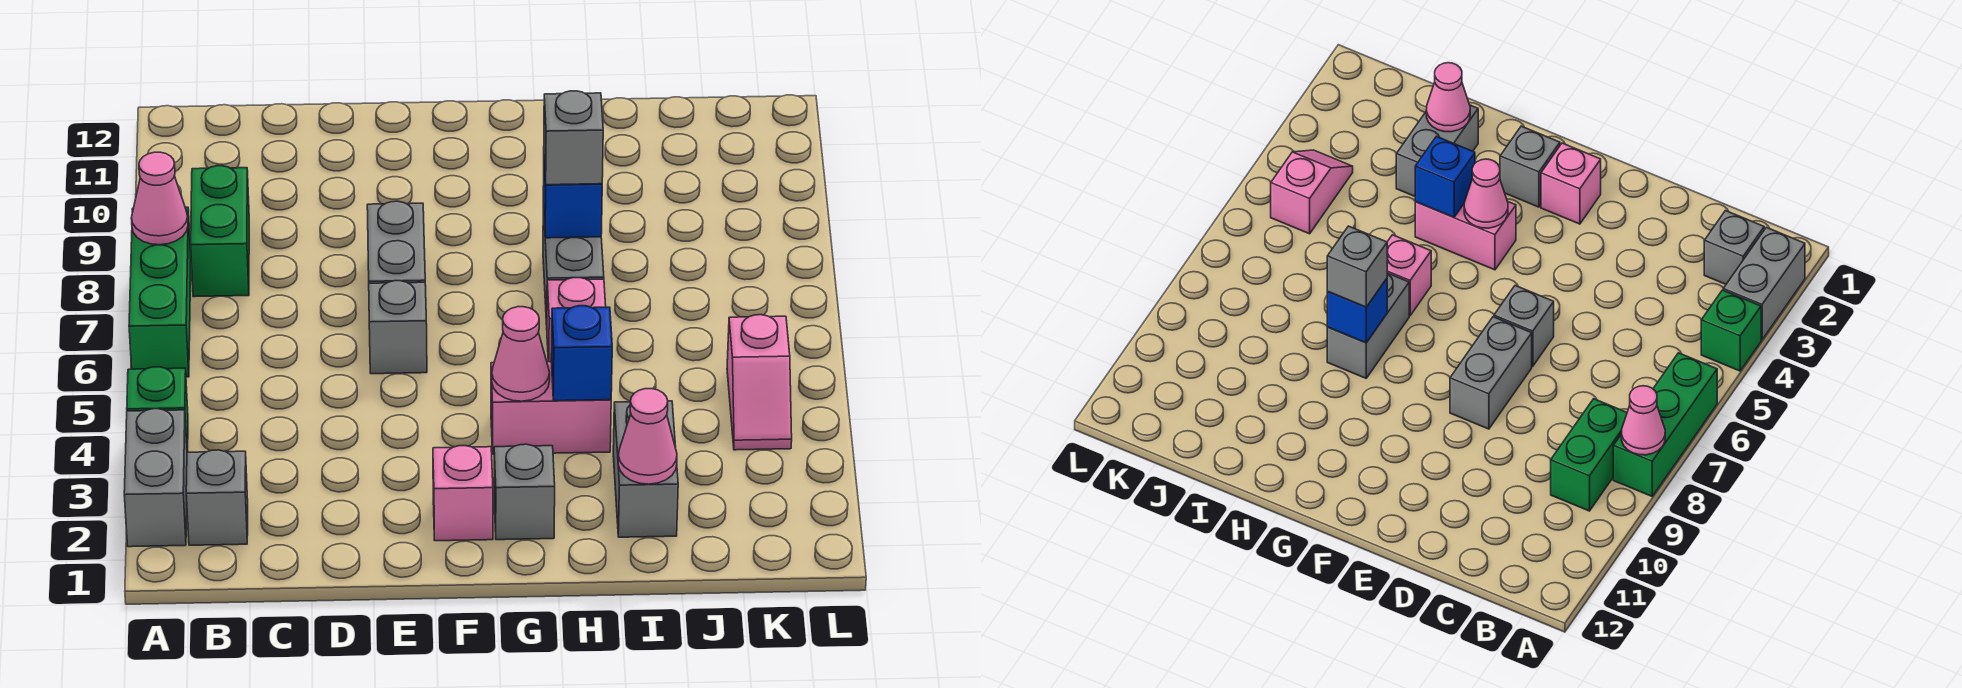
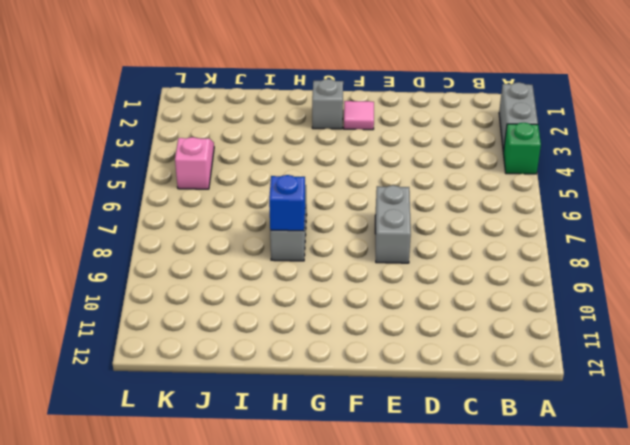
pink tile F2 level 1 -> pink brick F2 level 1
none -> green brick A6:A8 level 1
none -> grey brick B2 level 1
none -> green brick B8:B9 level 1

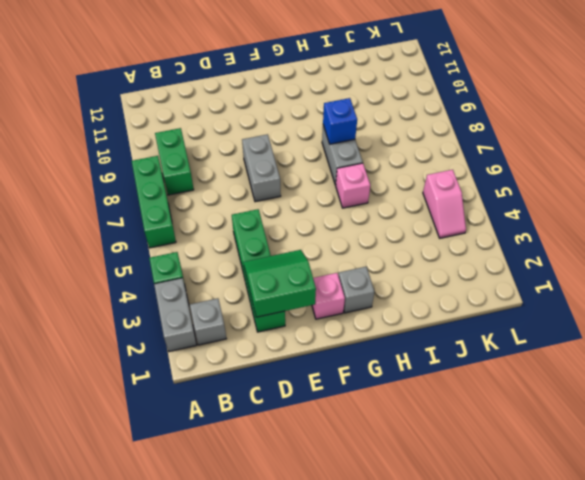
green brick D2:D5 level 1 -> none
green slope D2:E3 level 2 top 2 -> none
none -> grey brick E6 level 1
none -> pink brick G4:H4 level 1
none -> grey brick I2:I3 level 1

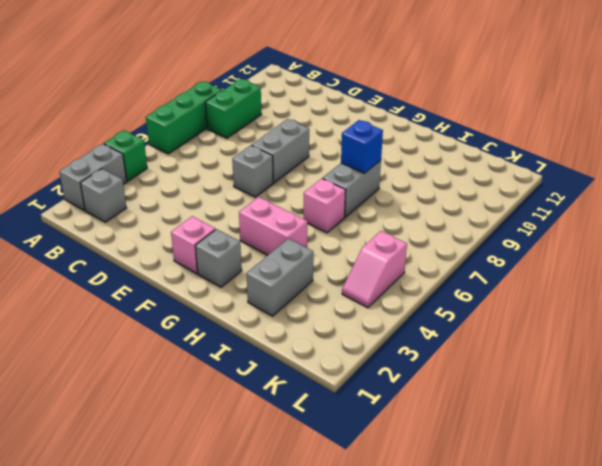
none -> pink cone A8 level 2
none -> pink cone G4 level 2
none -> blue brick H4 level 2

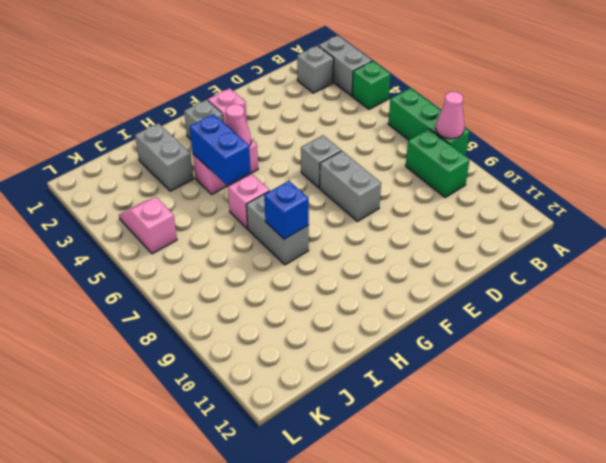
blue brick H4:H5 level 2 -> blue brick H4 level 2
none -> pink cone I2 level 2
none -> grey brick H8 level 3

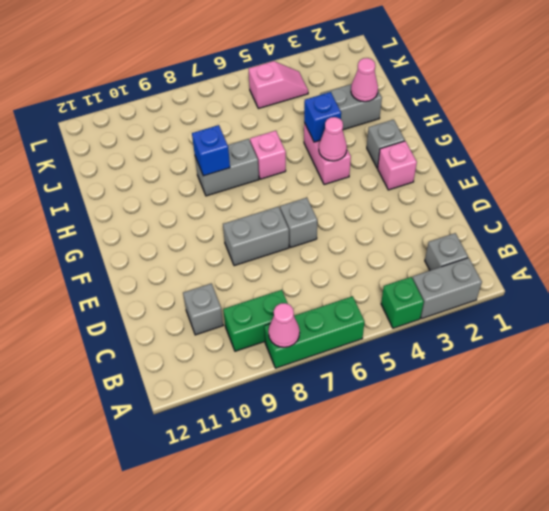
grey brick C10 level 1 -> grey brick H8 level 3

